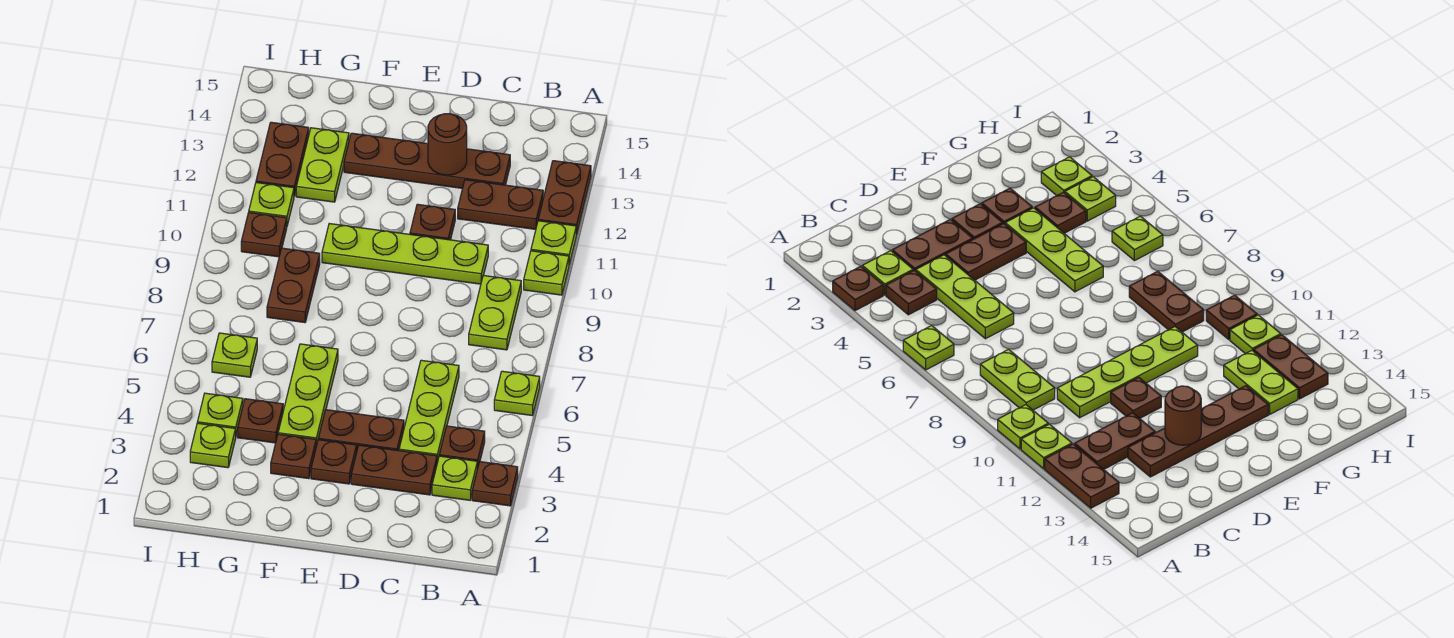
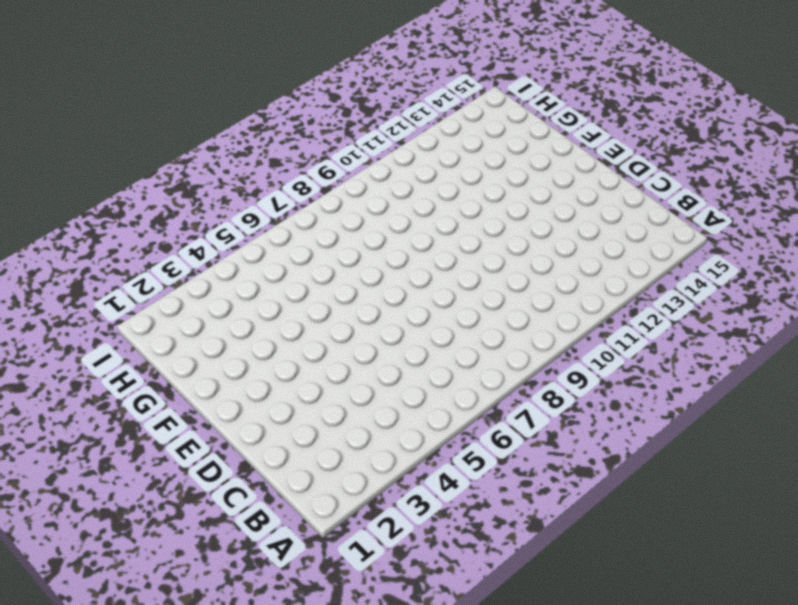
none -> brown plate A3 level 1
none -> lime plate A6 level 1
none -> lime plate A10 level 1

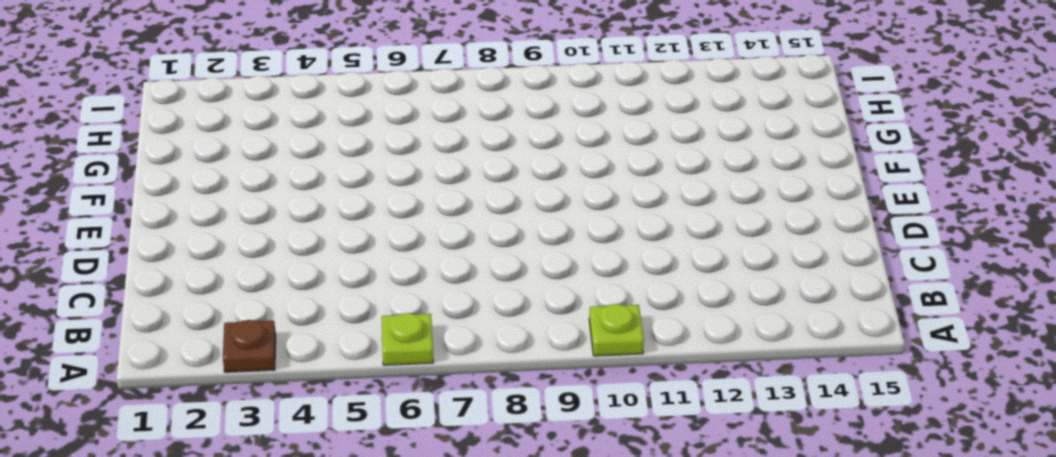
none -> lime plate A11 level 1
none -> brown plate A12:A13 level 1
none -> lime plate B3 level 1

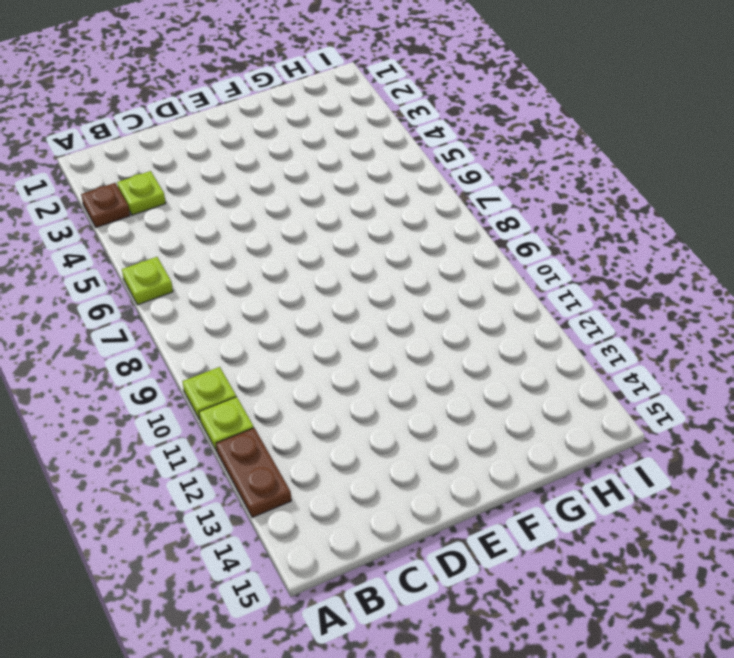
none -> brown plate B4 level 1
none -> lime plate B8:B9 level 1
none -> brown plate B12:C12 level 1

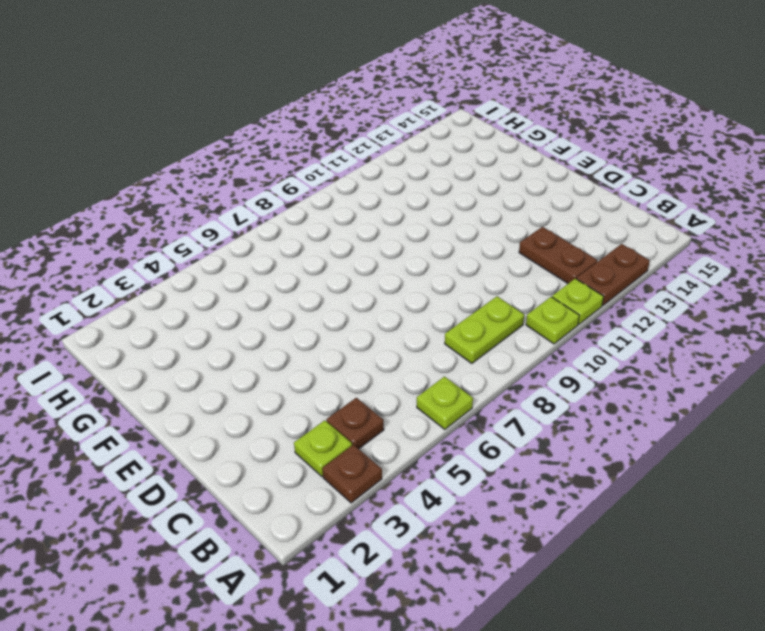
none -> brown plate C3:D3 level 1
none -> lime plate C4:C6 level 1
none -> lime plate C10:F10 level 1

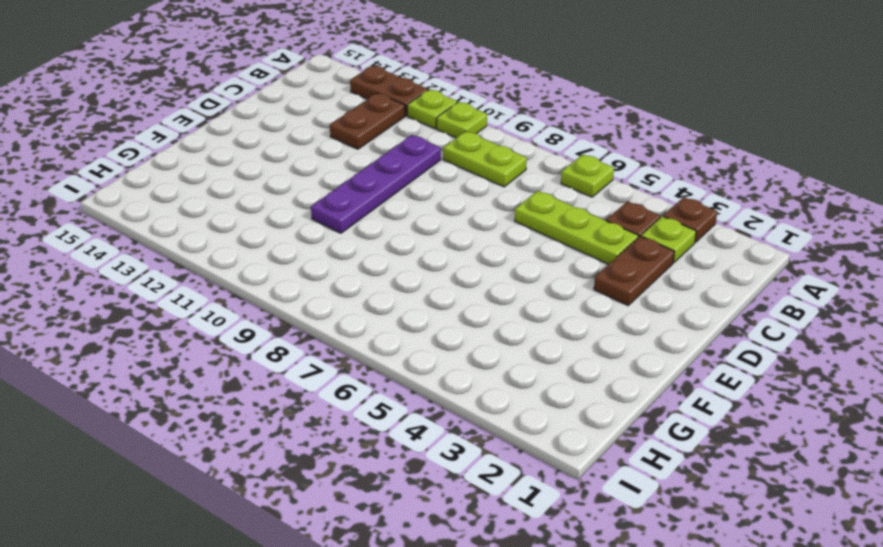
purple plate C10:F10 level 1 -> lime plate C10:F10 level 1
none -> brown plate C13:F13 level 1
none -> brown plate D4:E4 level 1
none -> brown plate D11 level 1

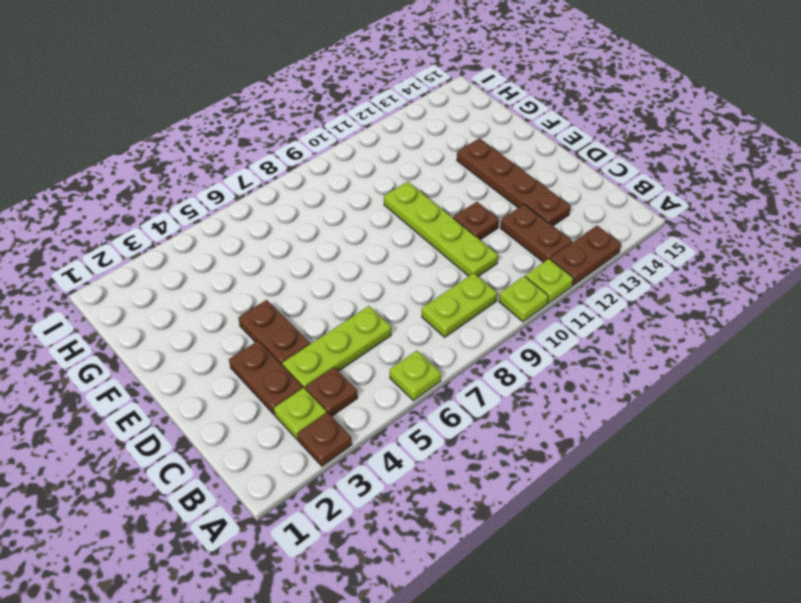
none -> brown plate E3 level 1
none -> brown plate F3 level 1
none -> lime plate F4:F6 level 1

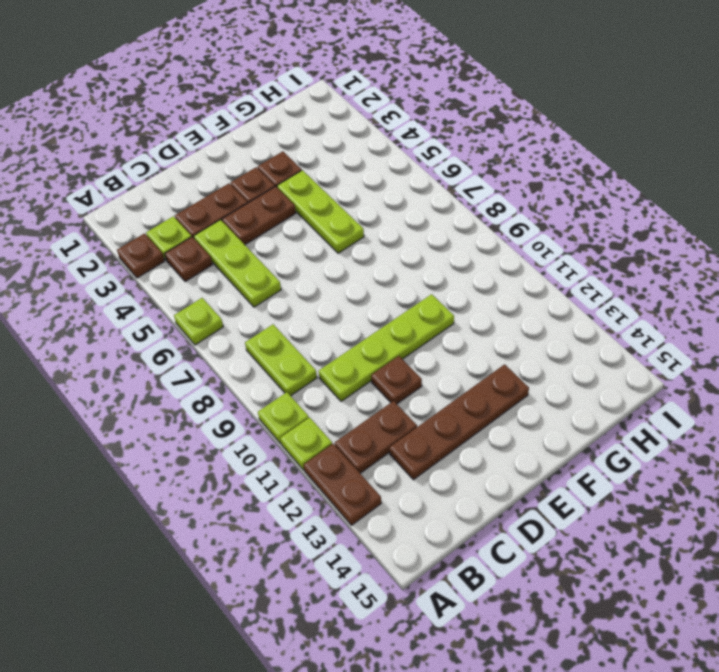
none -> brown plate G4 level 1
none -> brown plate G8:G9 level 1
none -> lime plate G12:G13 level 1

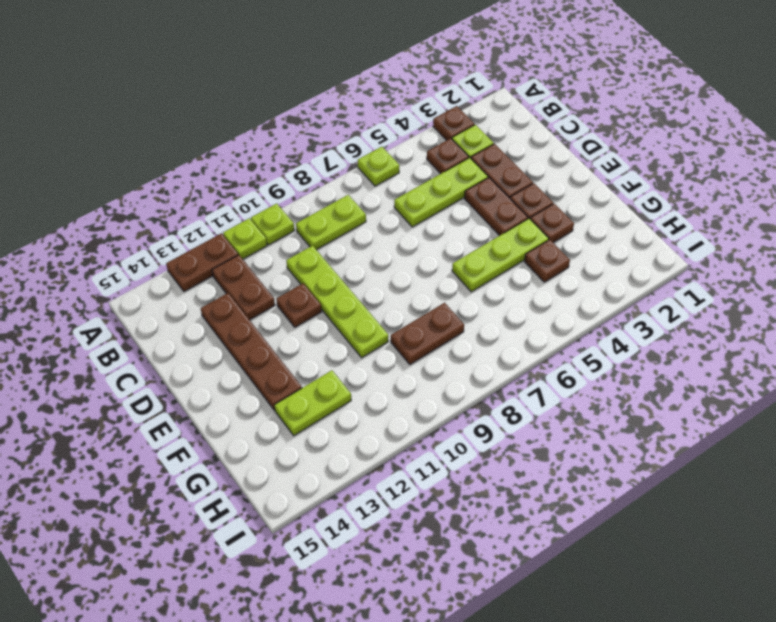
none -> lime plate H3 level 1
none -> lime plate H4 level 1
none -> lime plate H6 level 1

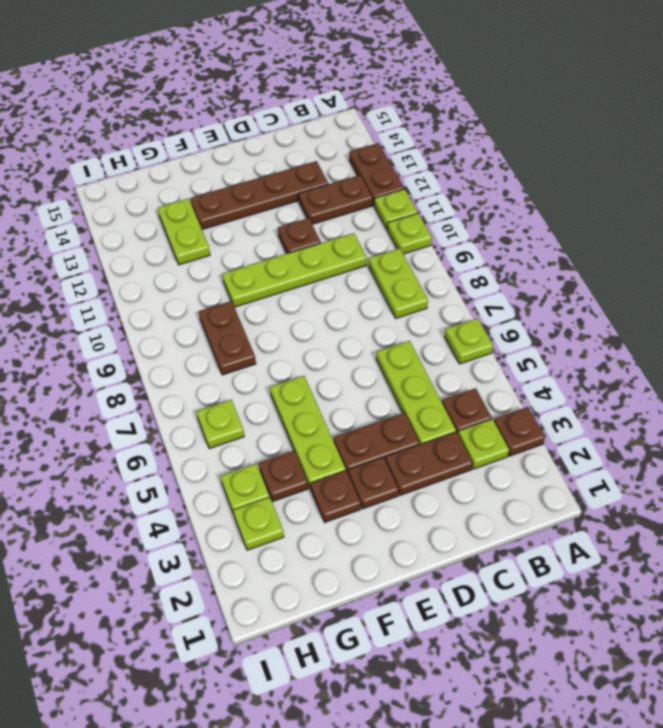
none -> brown plate H10 level 1
none -> lime plate H11 level 1
none -> brown plate H12:H13 level 1

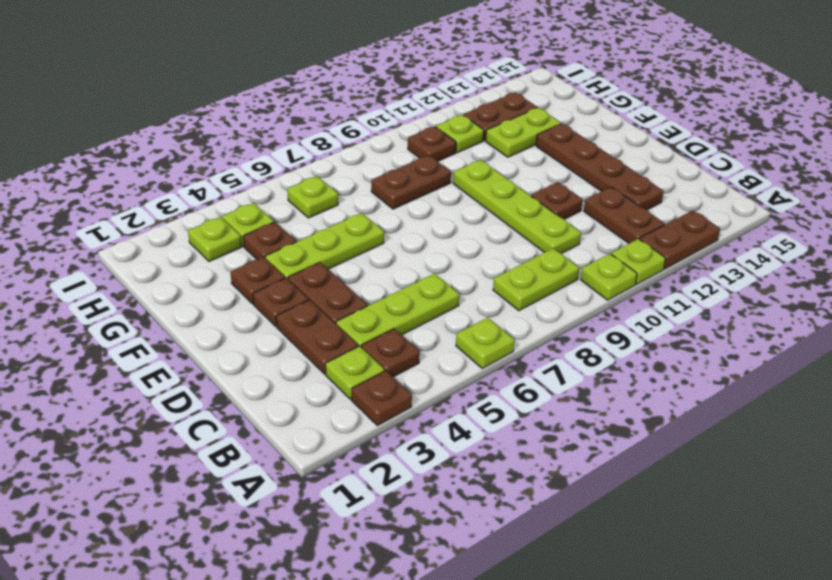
none -> brown round brick D13 level 2

